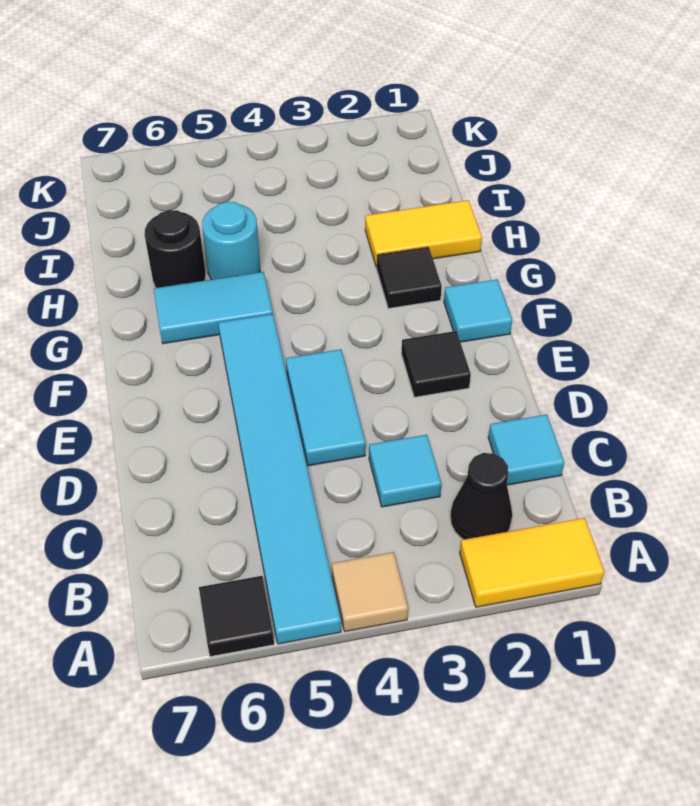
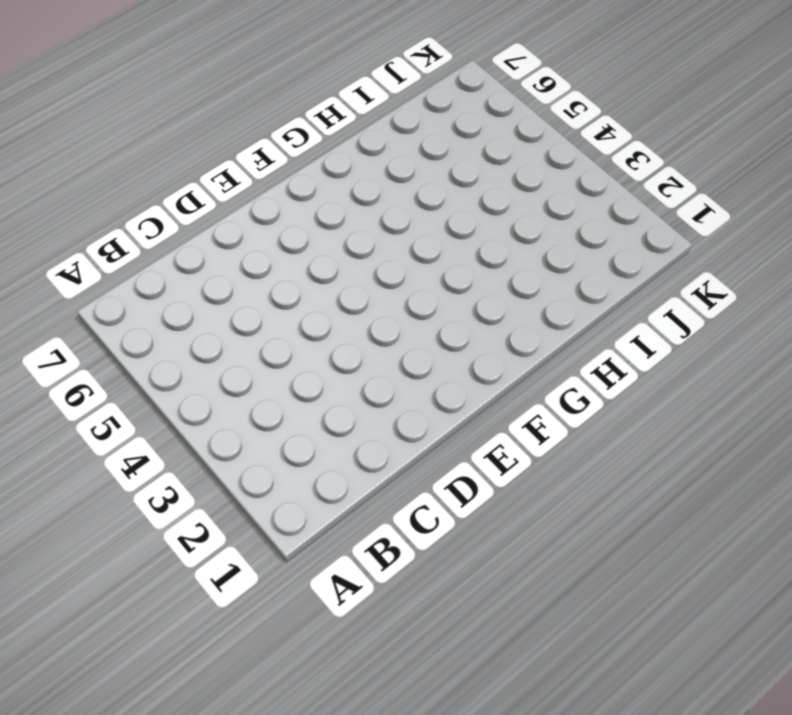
none -> yellow tile A1:A2 level 1
none -> tan tile A4 level 1
none -> cyan tile A5:F5 level 1

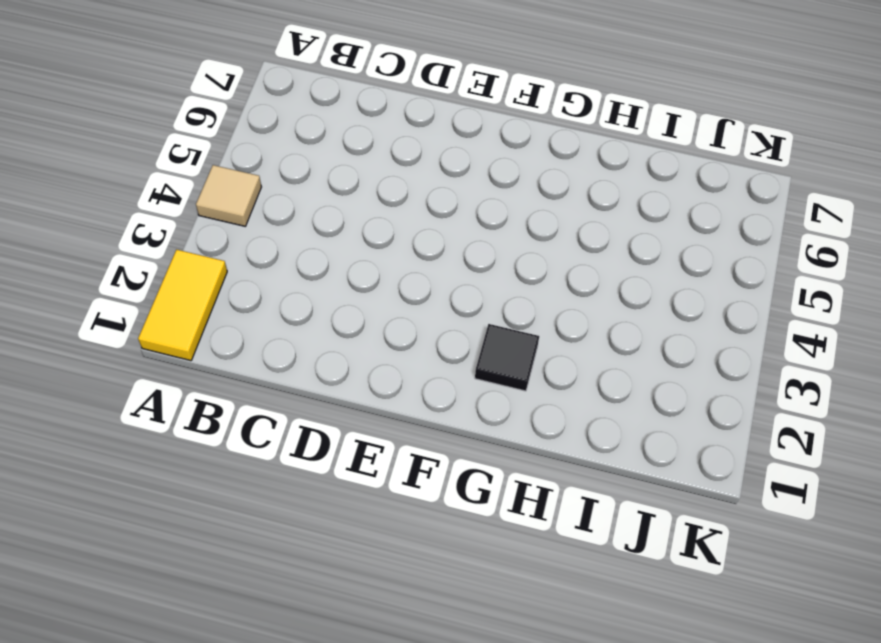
none -> cyan tile A5:F5 level 1
none -> black tile A6 level 1
none -> black cone B2 level 1

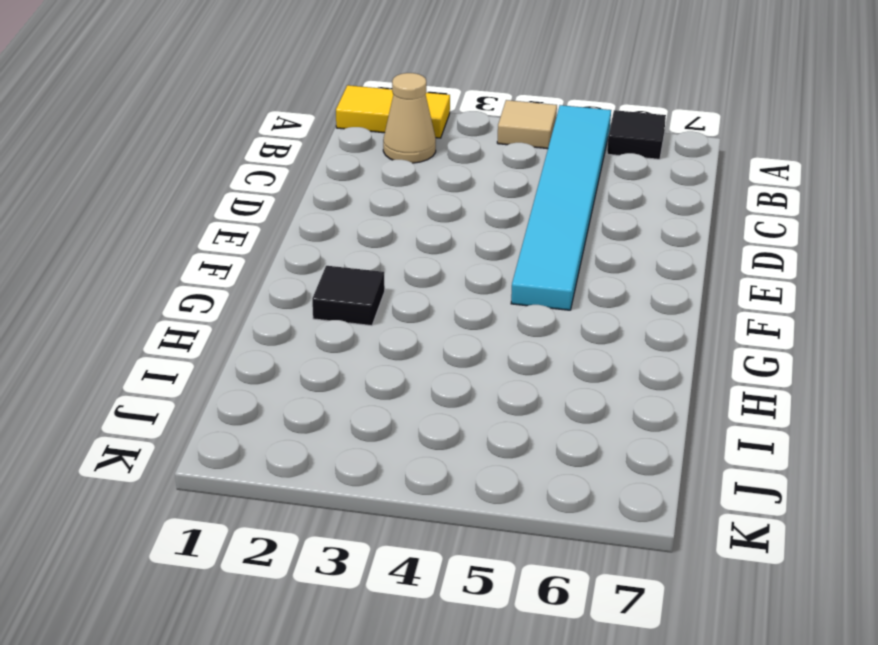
tan cone B2 level 1 -> black cone B2 level 1
none -> cyan tile C1 level 1
none -> cyan tile C3 level 1
none -> cyan tile D4:E4 level 1

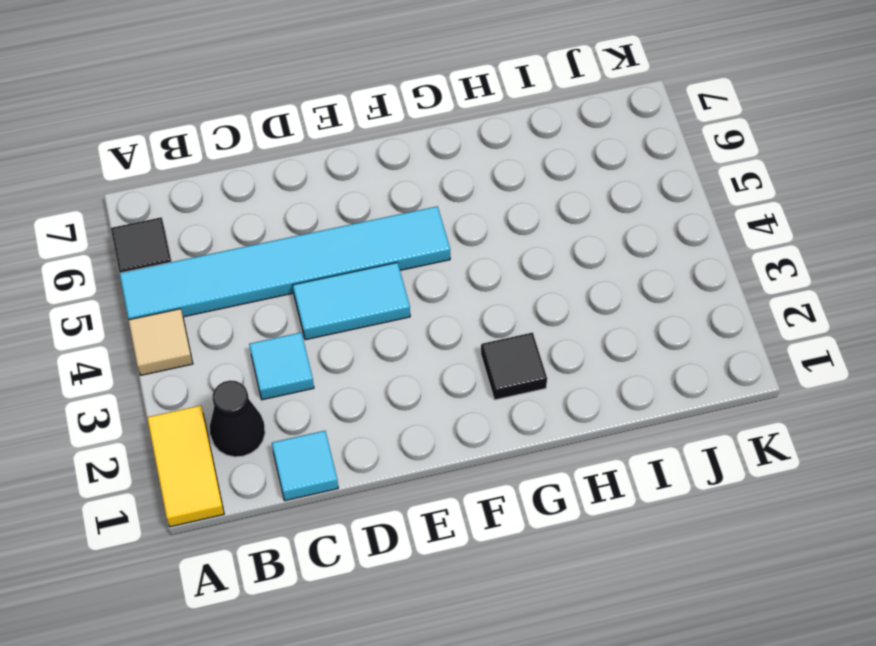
none -> black tile E2 level 1
none -> cyan tile F1 level 1
none -> cyan tile G5:G6 level 1

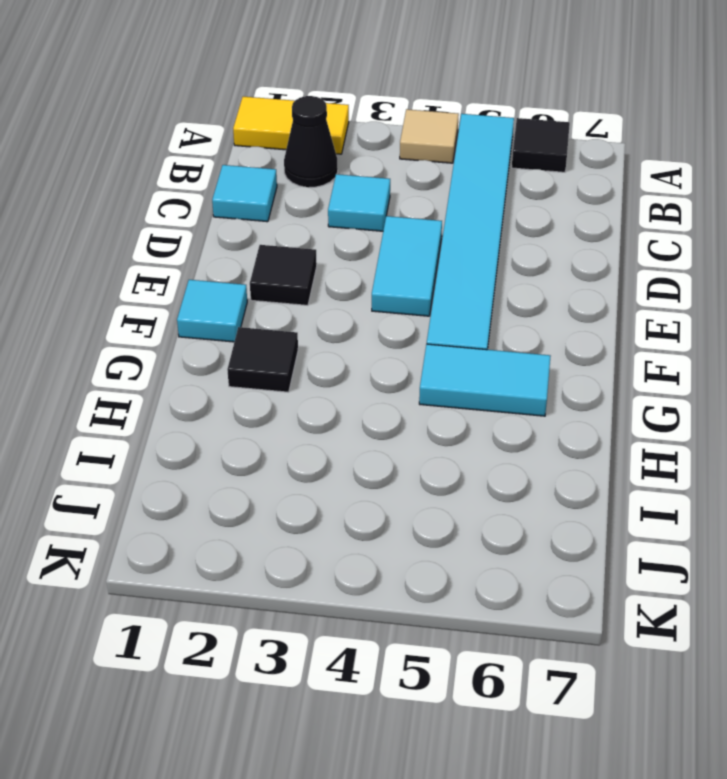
none -> yellow tile H1:H2 level 1
none -> cyan round brick H5 level 1
none -> black round brick H6 level 1

